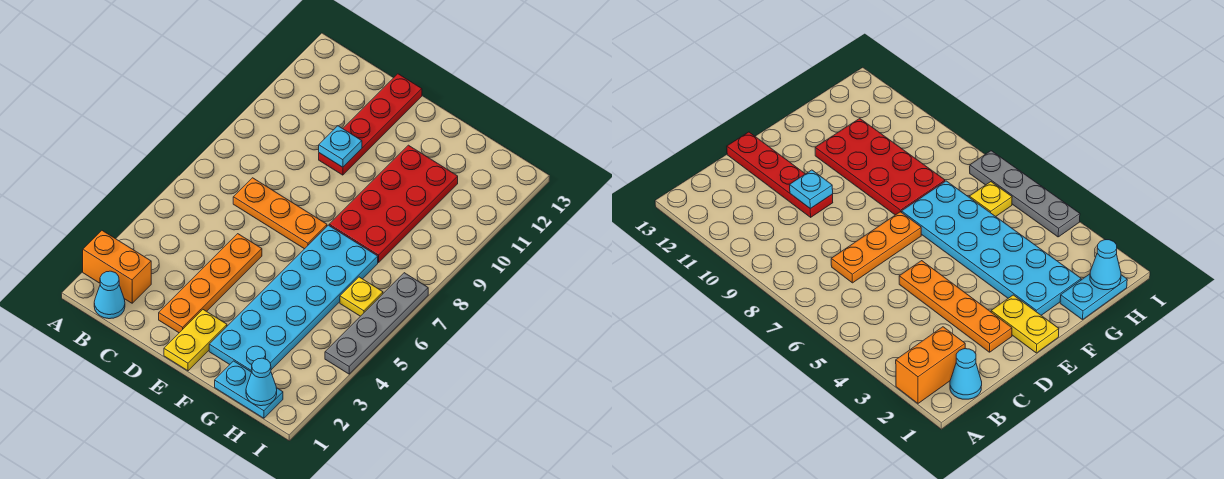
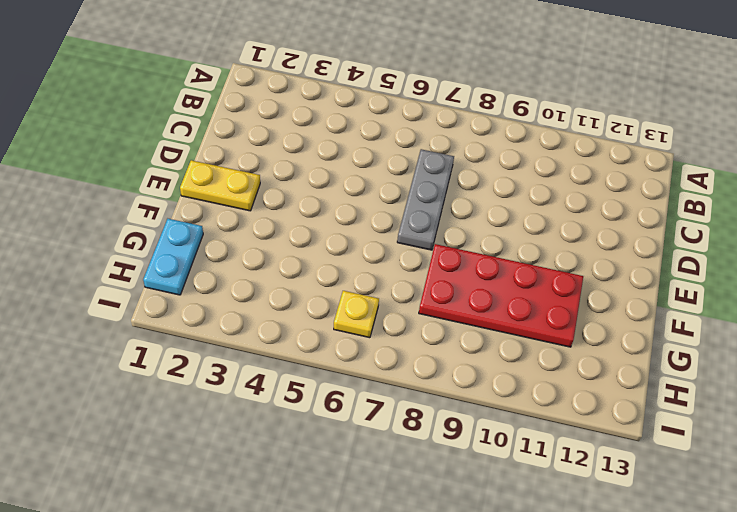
grey plate C7:E7 level 1 -> orange plate C7:E7 level 1
none -> orange brick A2:B2 level 1
none -> cyan cone B1 level 1
none -> orange plate D2:D5 level 1

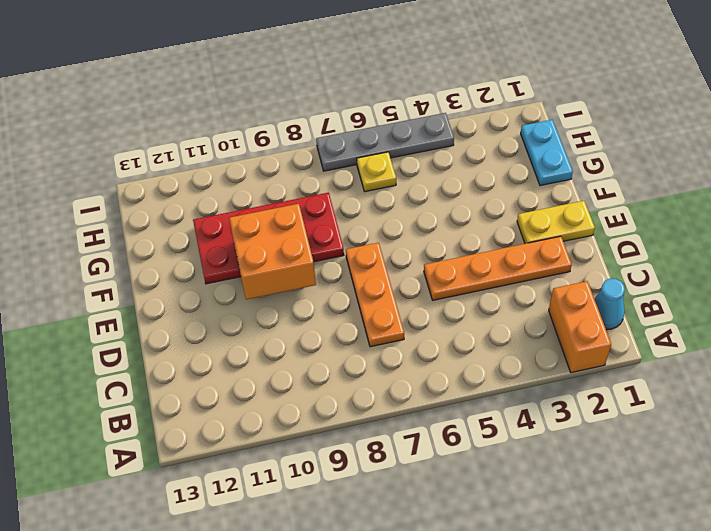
orange brick E9:F10 level 2 -> none
none -> red plate D10:D13 level 1
none -> cyan plate F2:G7 level 1
none -> cyan plate D10 level 2

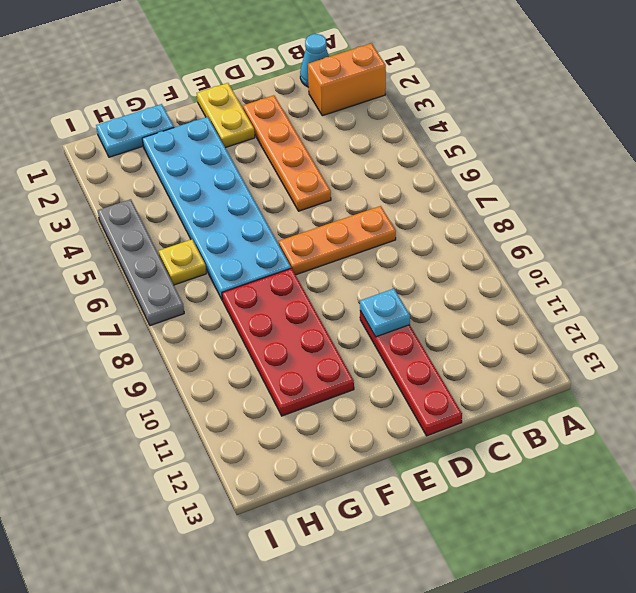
none -> cyan cone H1 level 2

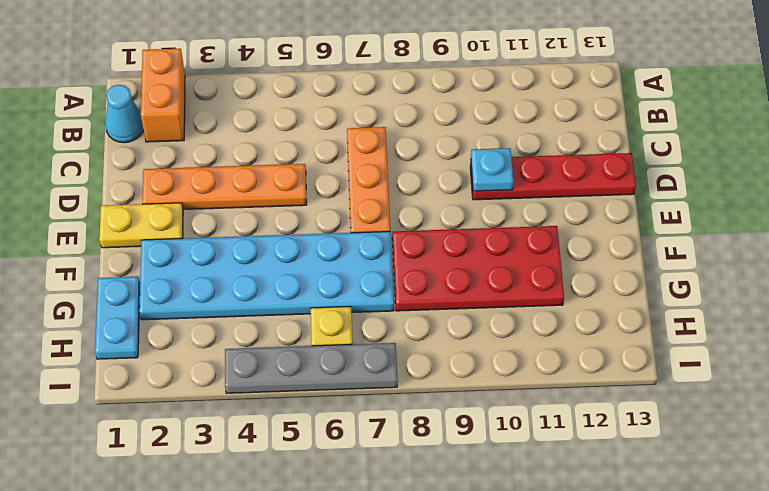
none -> cyan cone H1 level 2

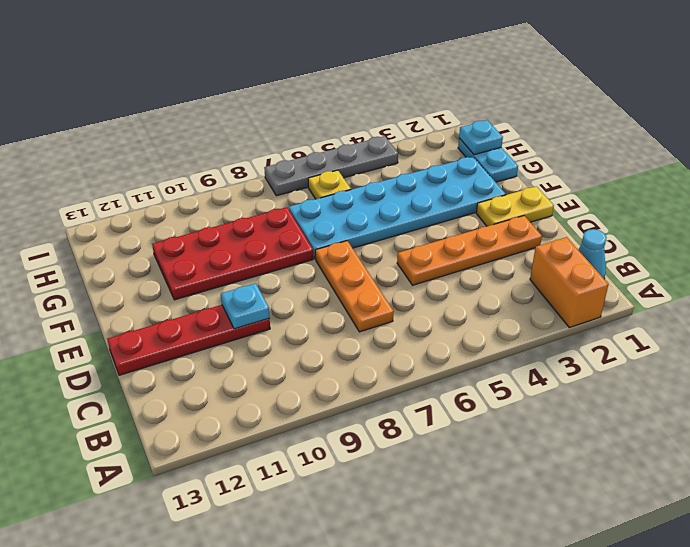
cyan plate H1 level 2 -> cyan cone H1 level 2

